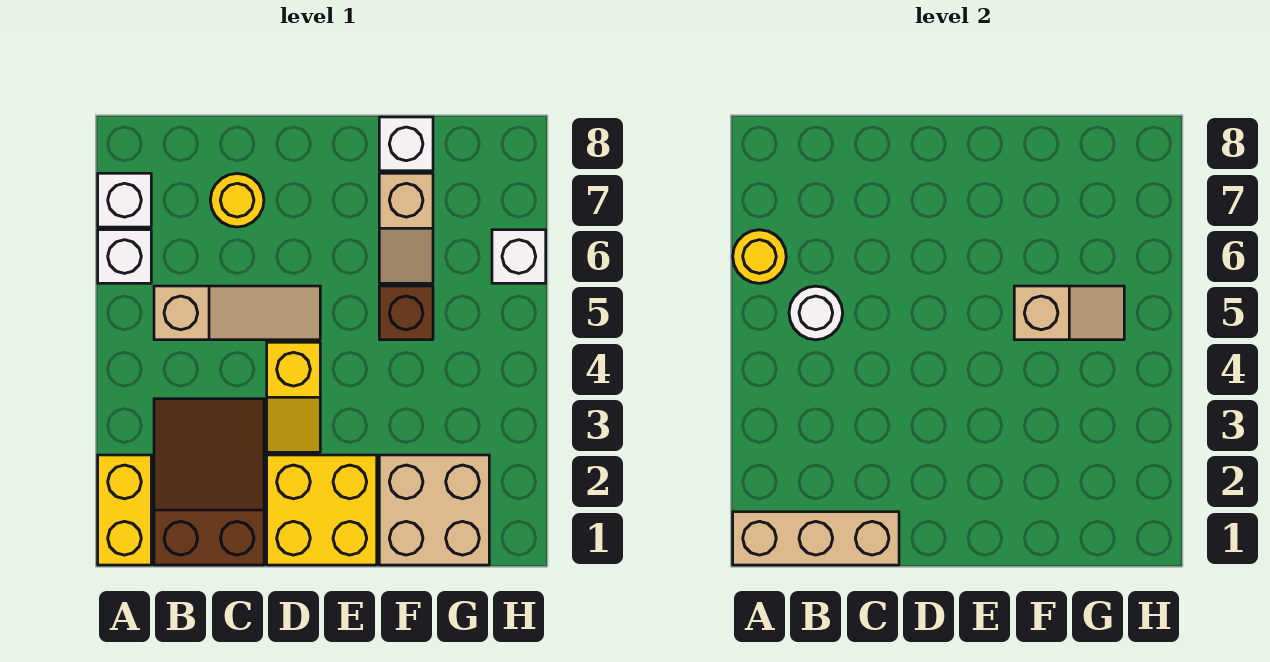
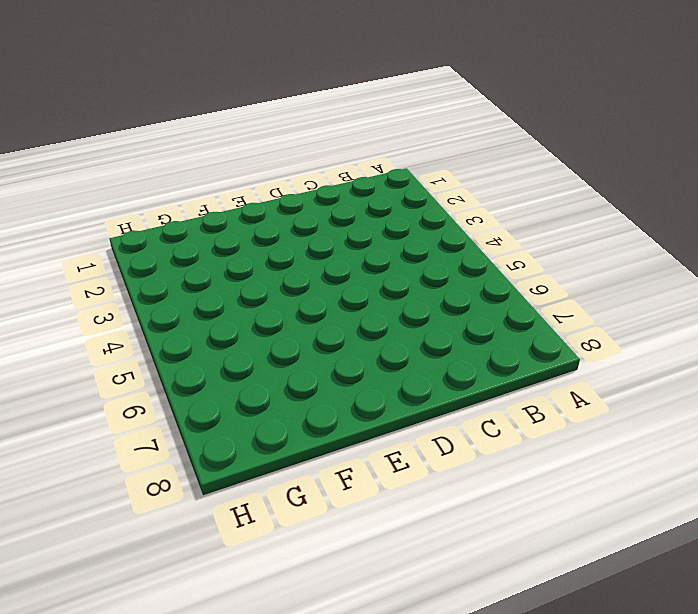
none -> yellow brick A1:A2 level 1
none -> white brick A6 level 1
none -> white brick A7 level 1

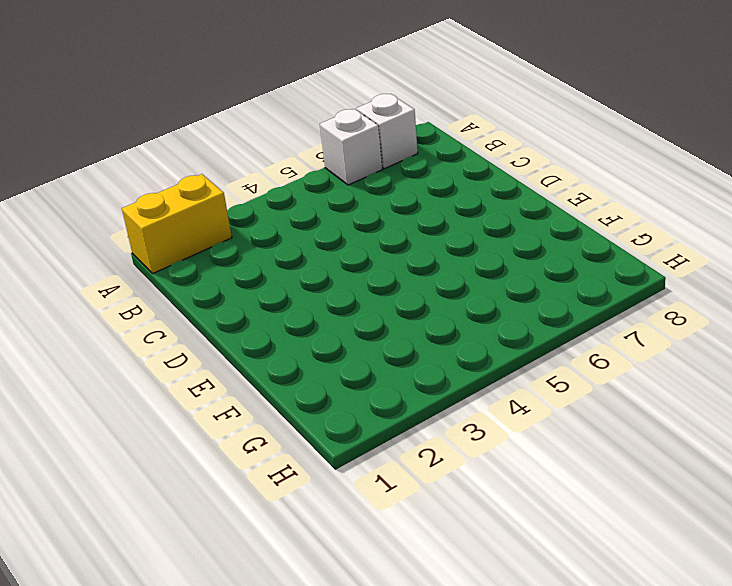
none -> brown slope B1:C3 level 1 top 1
none -> tan slope B5:D5 level 1 top B
none -> yellow round brick C7 level 1

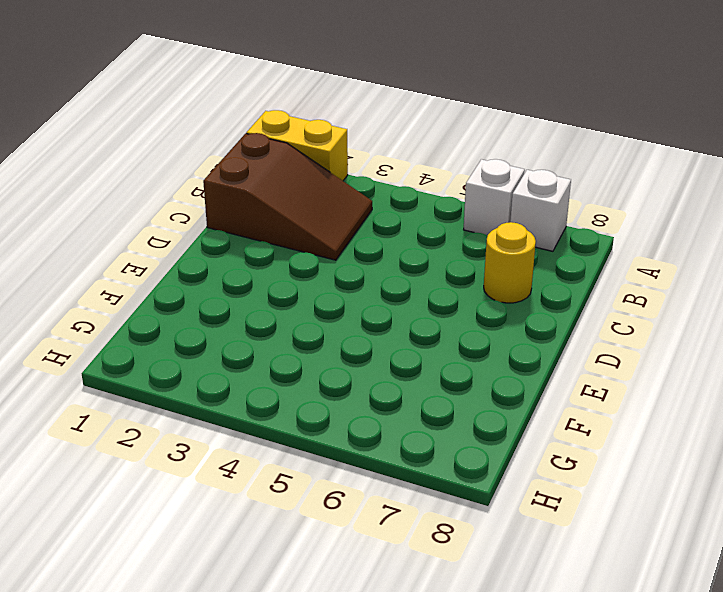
none -> tan slope B5:D5 level 1 top B
none -> yellow brick D1:E2 level 1
none -> yellow slope D3:D4 level 1 top 4

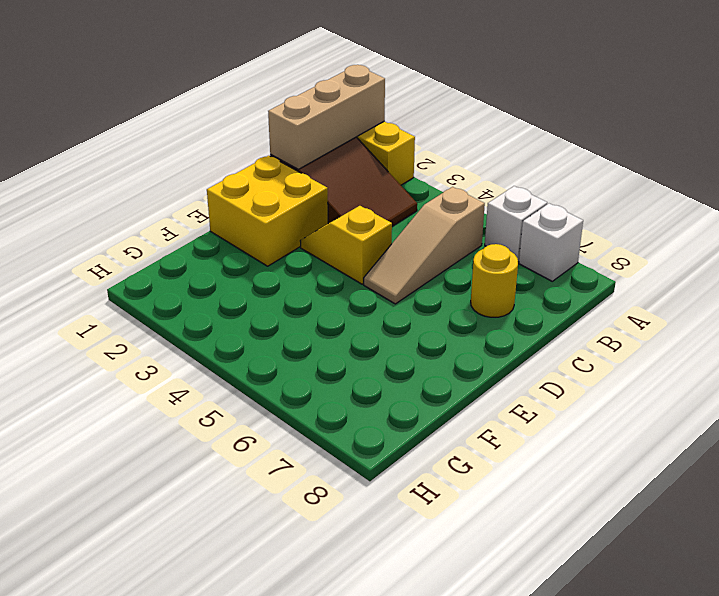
none -> tan brick F1:G2 level 1
none -> brown brick F5 level 1
none -> tan slope F6:F7 level 1 top 7

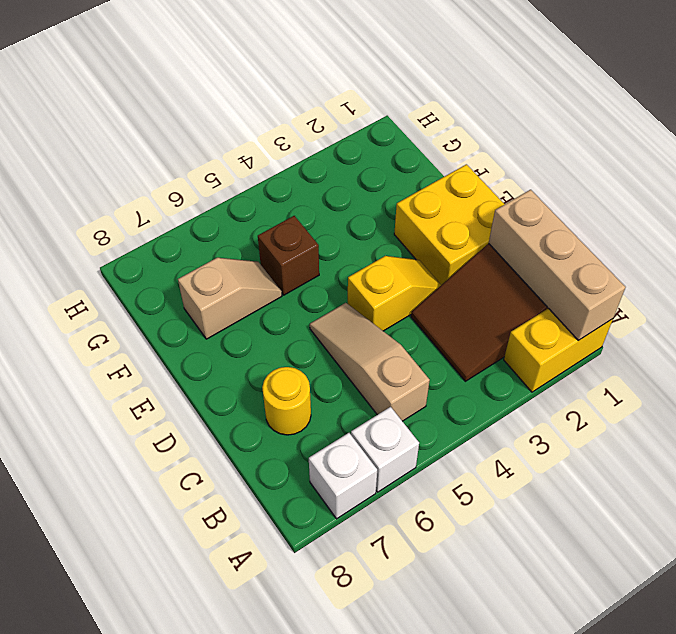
none -> tan brick F1:G2 level 1
none -> white brick F8 level 1
none -> white brick H6 level 1

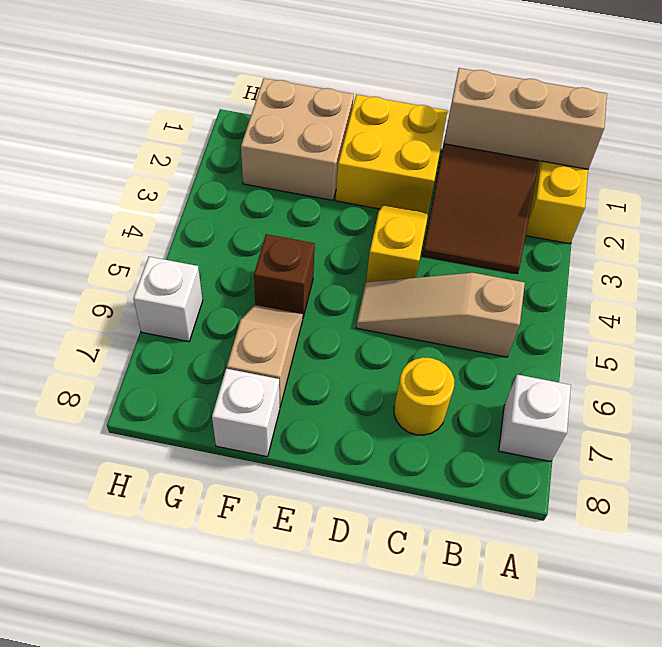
none -> white brick A6 level 1
none -> yellow round brick A6 level 2
none -> white round brick B5 level 2

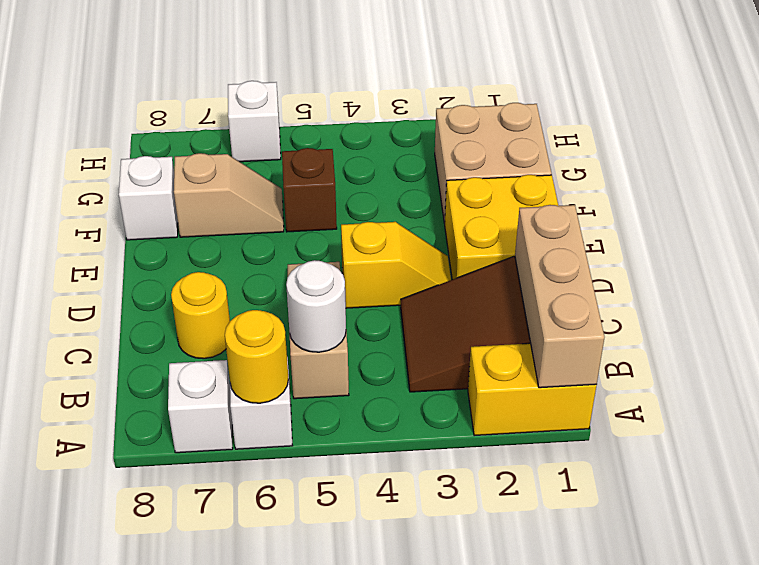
none -> tan slope F5:G5 level 2 top F

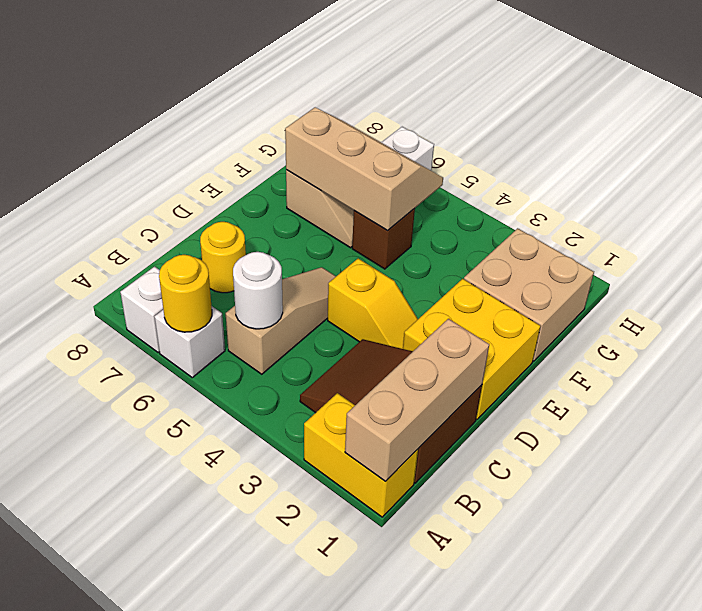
tan slope F5:G7 level 2 top F -> tan slope F5:G5 level 2 top F
none -> white brick F8 level 1

